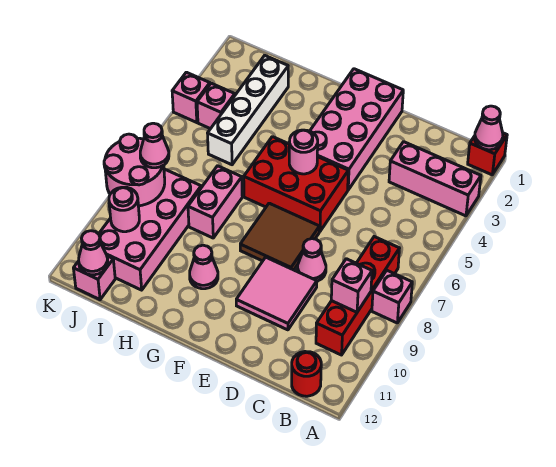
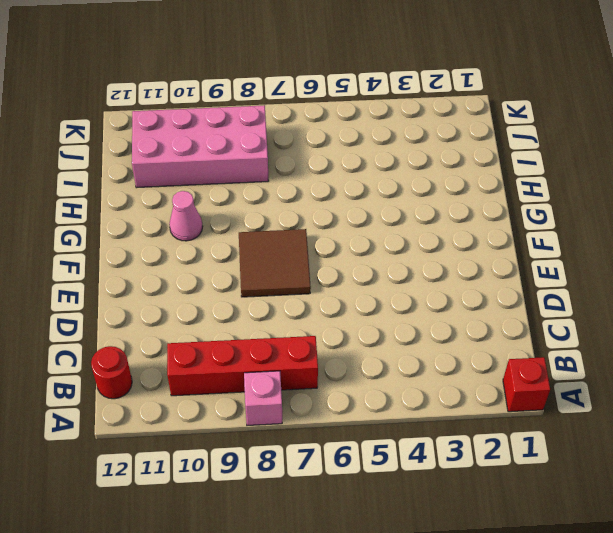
none -> pink brick A3:C3 level 1
none -> pink cone D8 level 1
none -> pink tile D9:E10 level 1

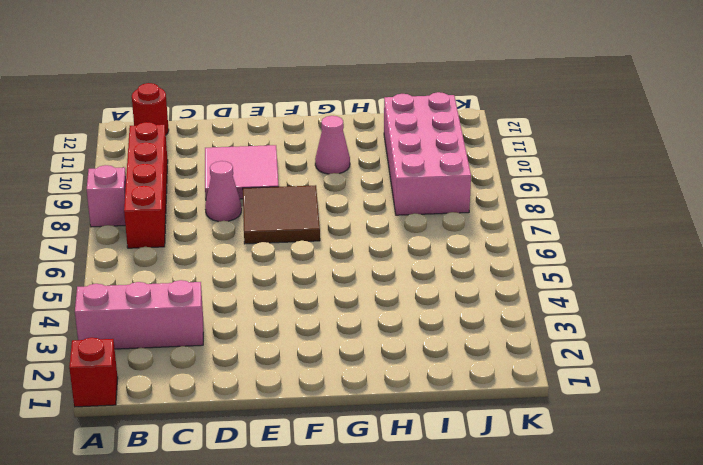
none -> pink brick E1:F4 level 1
none -> red brick E5:G6 level 1
none -> pink brick H7:H8 level 1

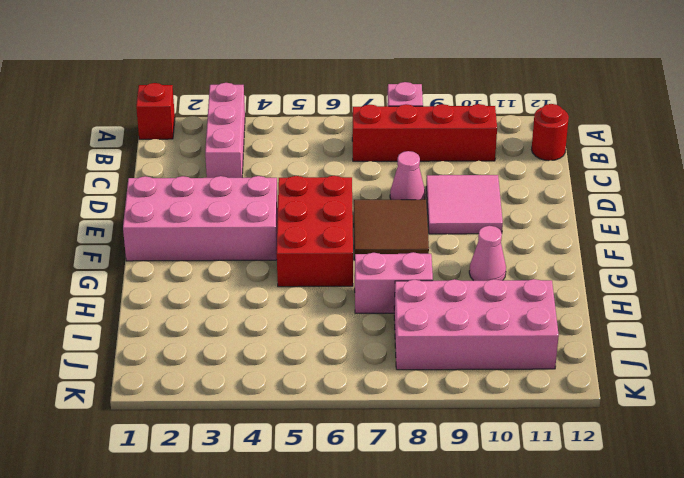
none -> white brick I2:I5 level 1
none -> pink brick J4 level 1
none -> pink brick J12 level 1

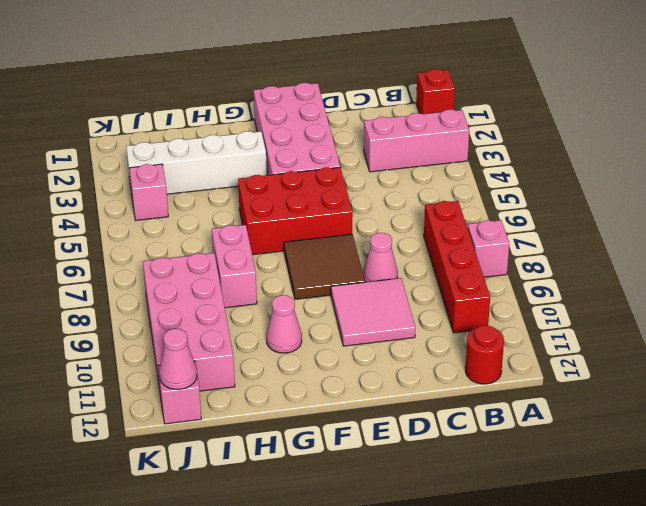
white brick G3:J3 level 1 -> white brick I2:I5 level 1
none -> pink brick K4 level 1
none -> pink cone A1 level 2
none -> pink brick B9 level 2

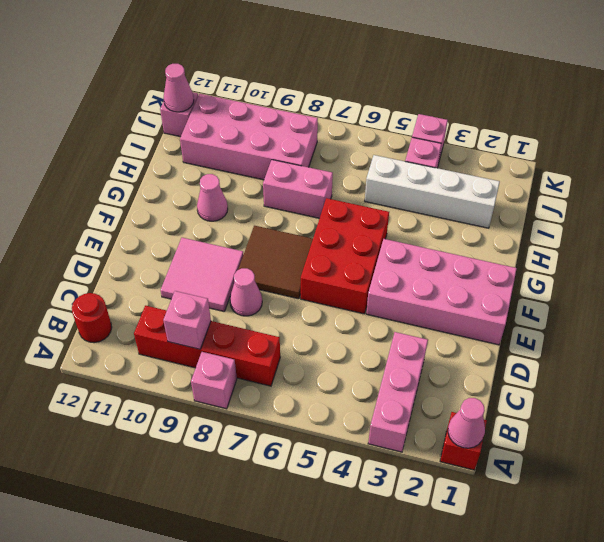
none -> pink round brick F5 level 2
none -> pink round brick J8:K9 level 2
none -> pink round brick J10 level 2

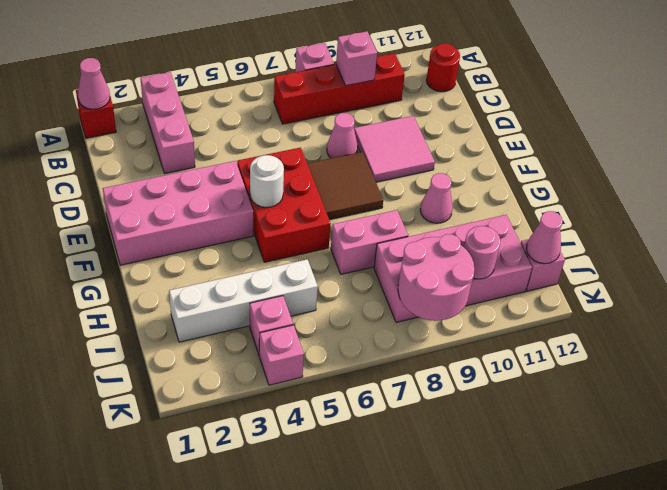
white round brick F5 level 2 -> pink round brick F5 level 2
none -> pink cone J8 level 3

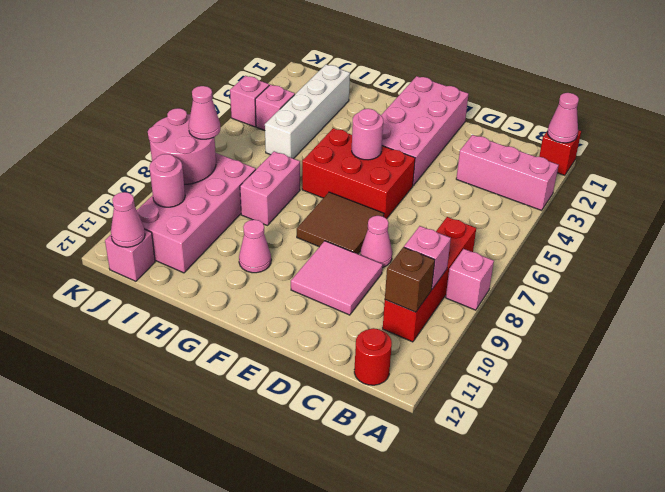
brown brick B10 level 2 -> none

